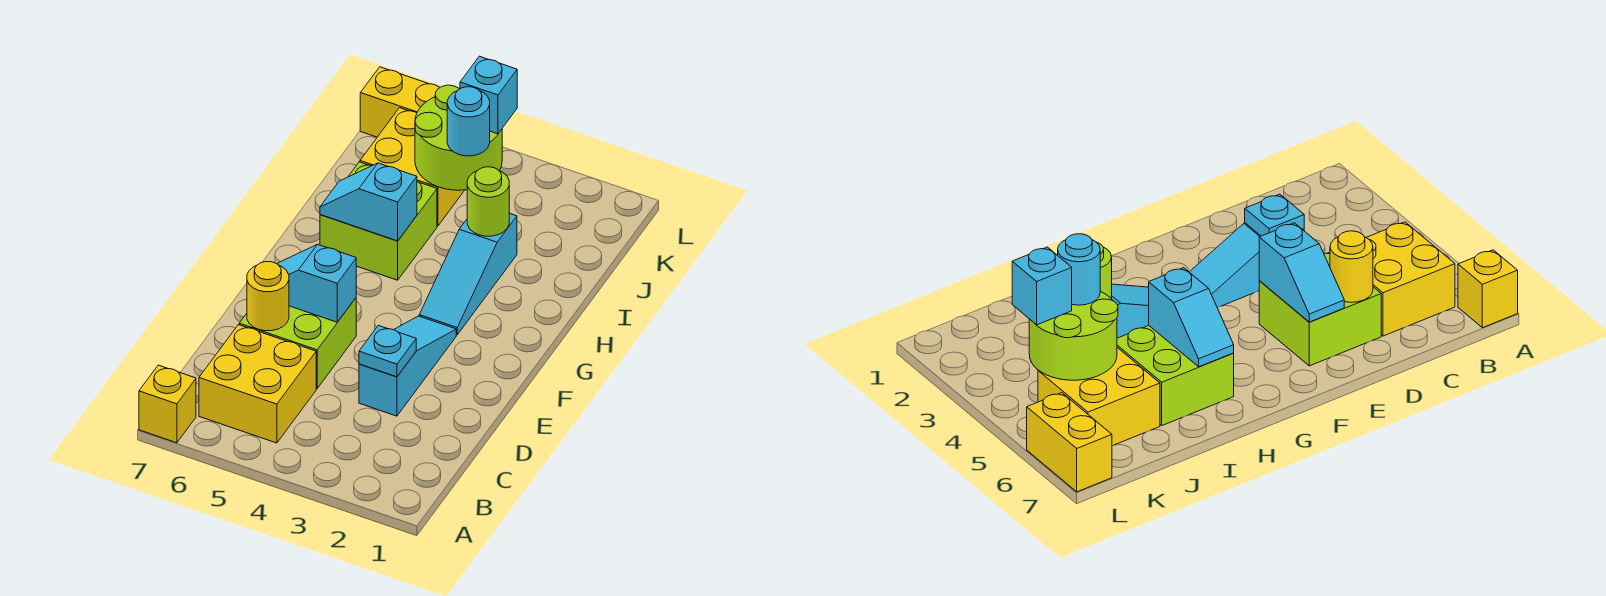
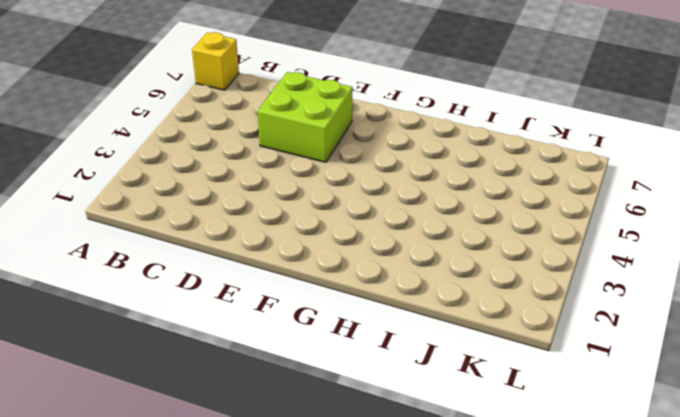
none -> yellow brick B5:C6 level 1
none -> cyan slope D3:F3 level 1 top D
none -> cyan slope G3:I3 level 1 top I

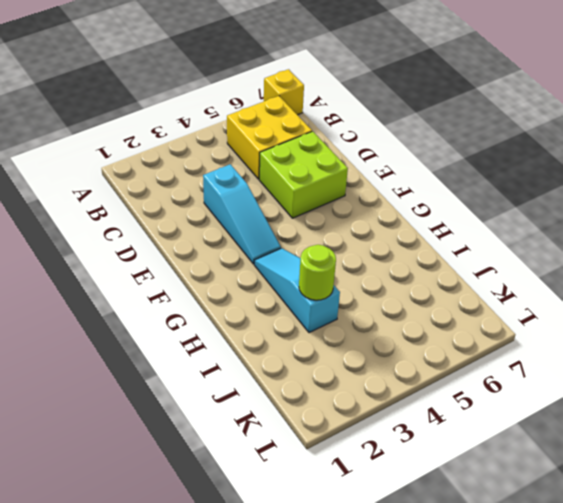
none -> lime brick H5:I6 level 1
none -> yellow brick J5:K6 level 1
none -> yellow brick L6:L7 level 1

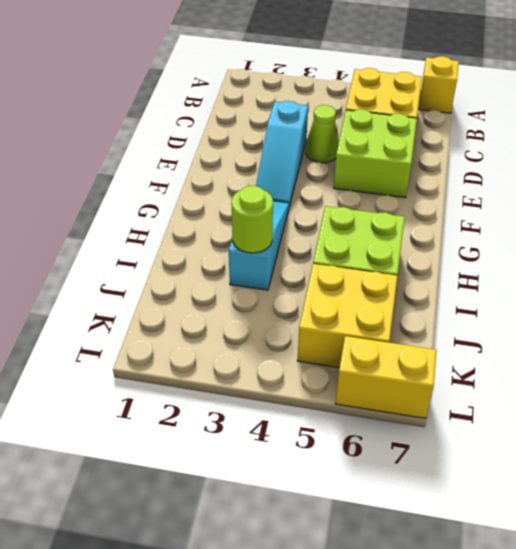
lime cone D4 level 1 -> none
none -> cyan plate D3 level 2
none -> yellow round brick D6 level 2
none -> cyan slope E5:E6 level 2 top 5

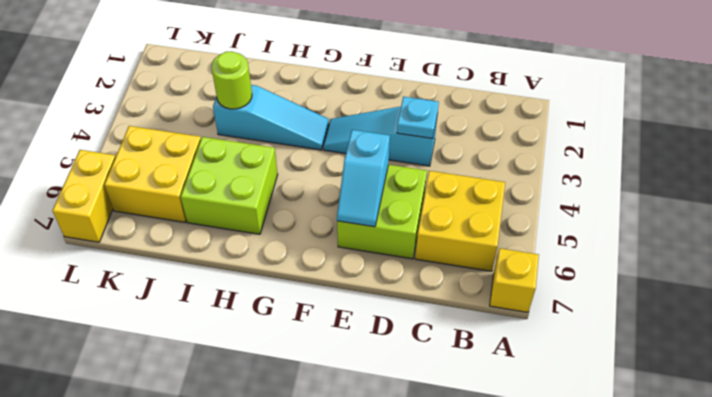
none -> yellow round brick D6 level 2
none -> cyan slope H5:H6 level 2 top 5
none -> lime round brick J4:K5 level 2

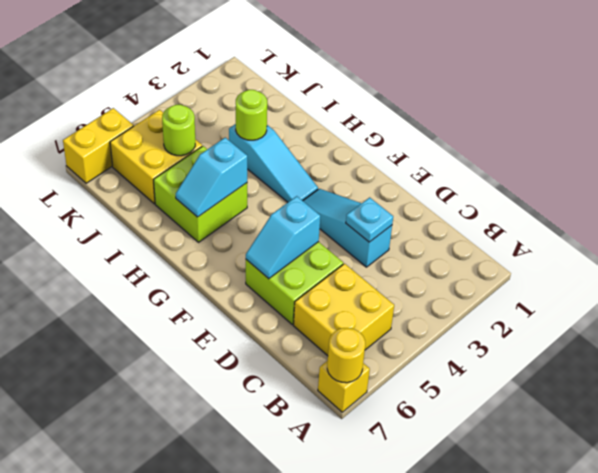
yellow round brick A7 level 2 -> yellow round brick D6 level 2
lime round brick J5 level 2 -> lime round brick J4:K5 level 2
none -> cyan round brick J4 level 3
none -> cyan brick K4 level 3

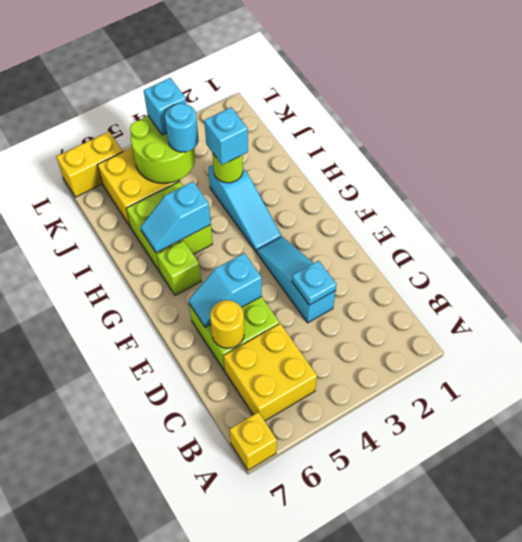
lime brick G6 level 1 -> none
cyan brick I3 level 3 -> none

